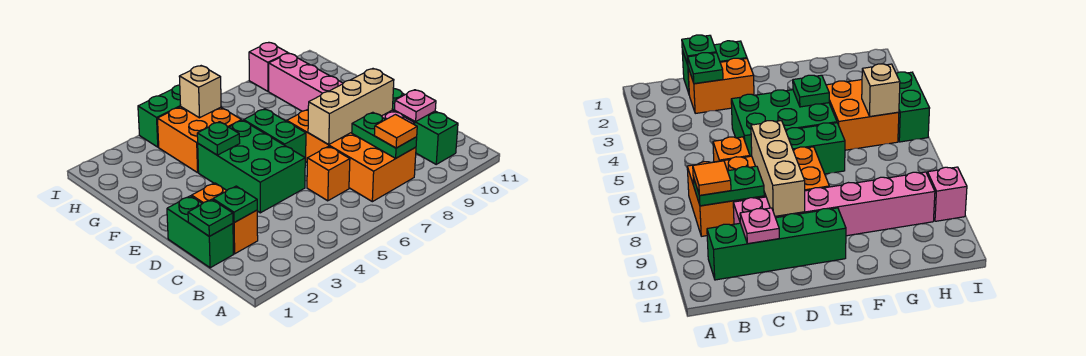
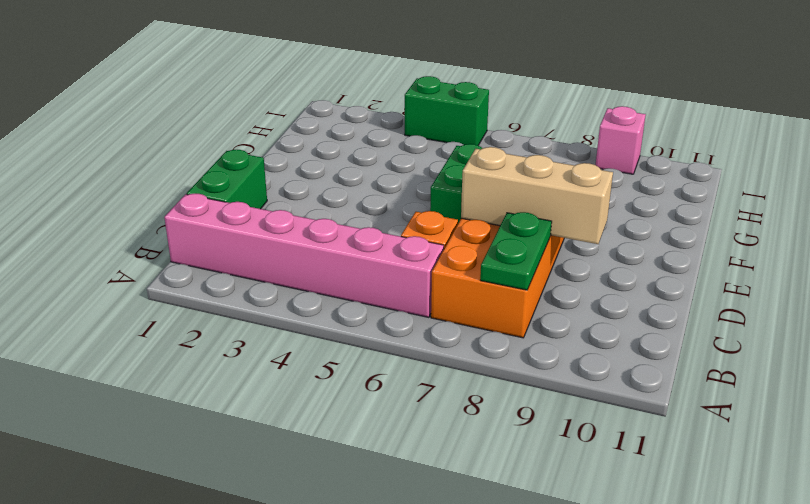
pink brick B1:B6 level 1 -> pink brick C9:H9 level 1
none -> green brick B10:E10 level 1
none -> orange brick C2:D2 level 1
none -> green brick D4:F5 level 1

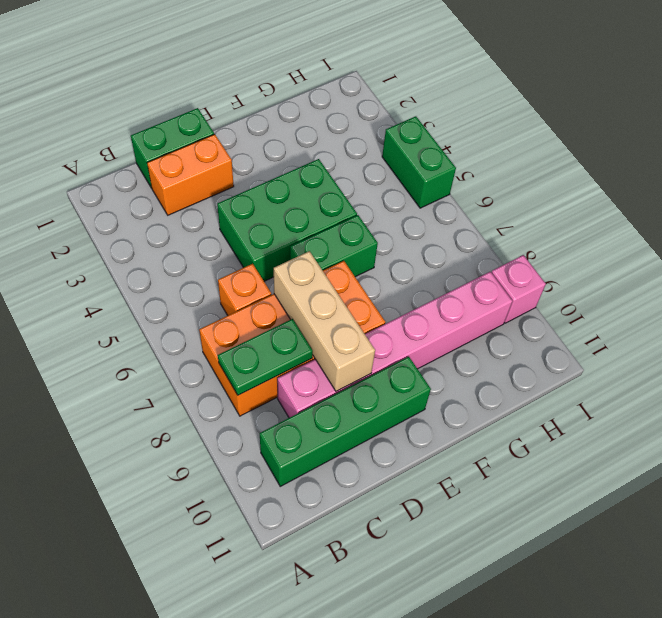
none -> orange brick G4:H5 level 1
none -> green plate C1 level 2
none -> green plate C2 level 2

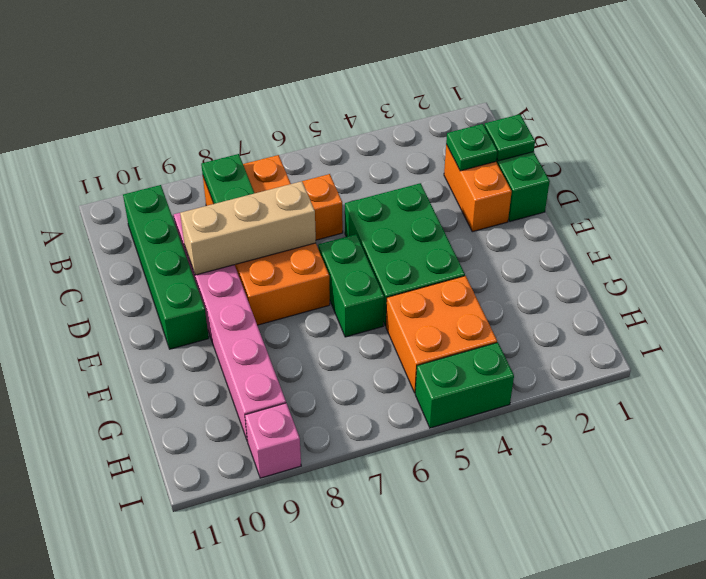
none -> pink plate C10 level 2
none -> green plate F4 level 2
none -> tan brick H5 level 2

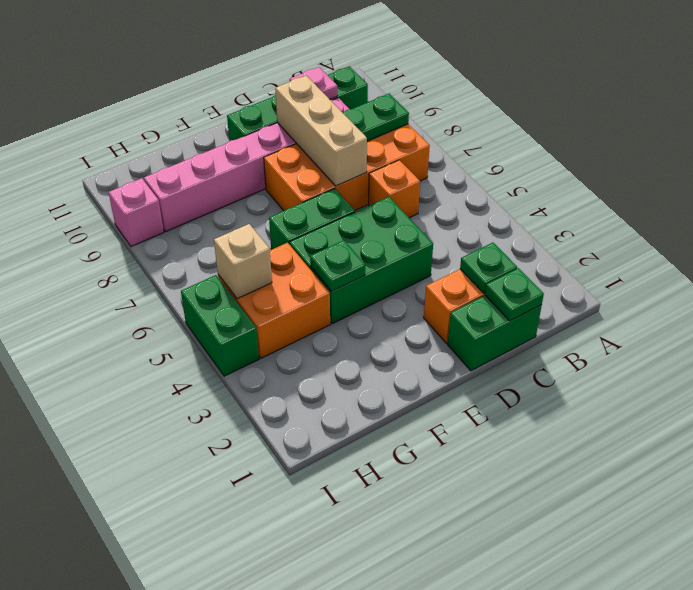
none -> orange tile B8 level 3

